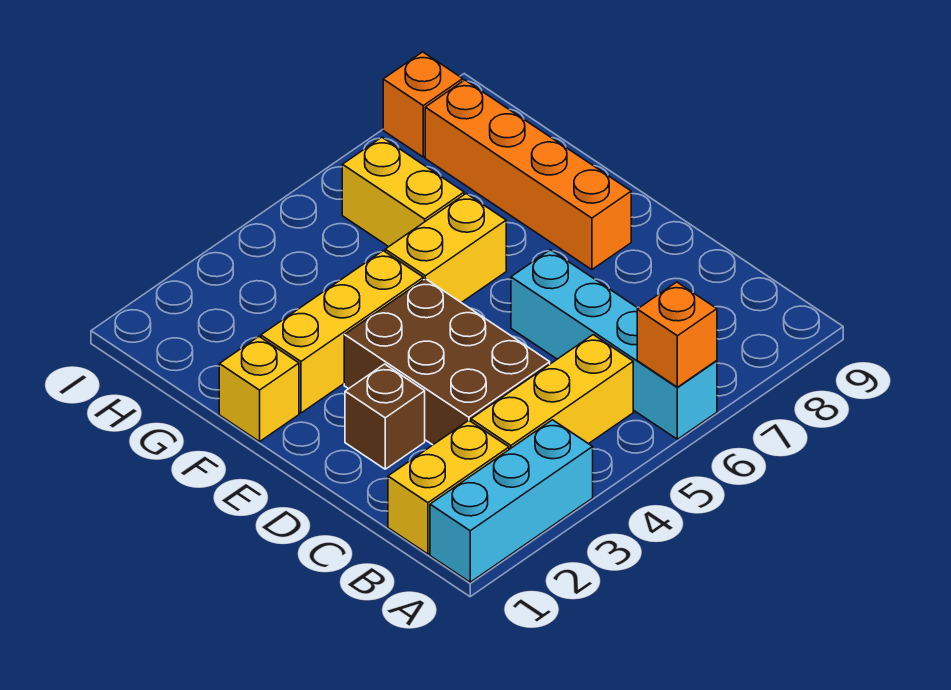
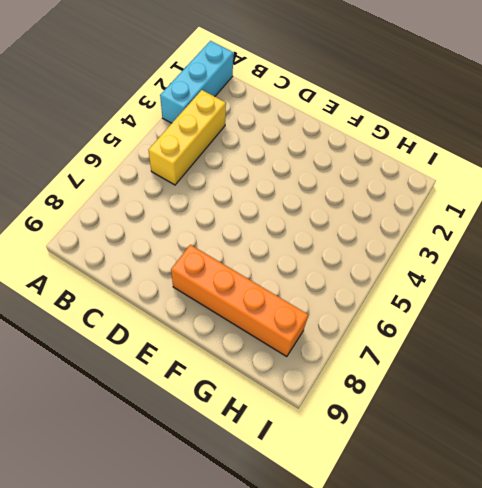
none -> cyan brick A6:D6 level 1
none -> yellow brick B1:B2 level 1
none -> brown brick C3:E4 level 1

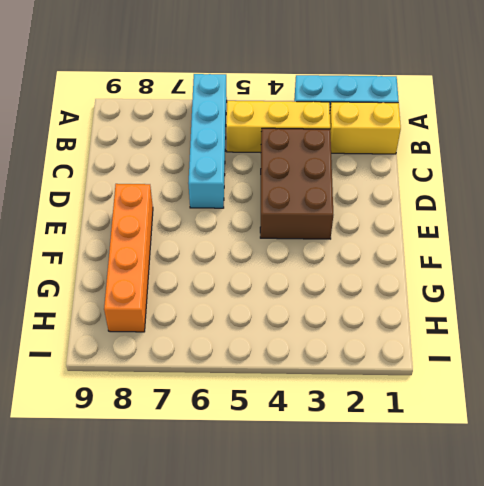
none -> brown brick D2 level 1
none -> yellow brick F1 level 1
none -> yellow brick F2:F4 level 1

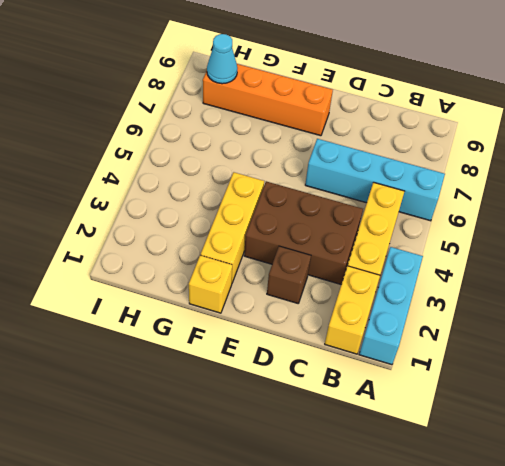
cyan cone H8 level 2 -> none
none -> yellow brick F5:F6 level 1
none -> yellow brick G6:H6 level 1
none -> orange brick I8 level 1

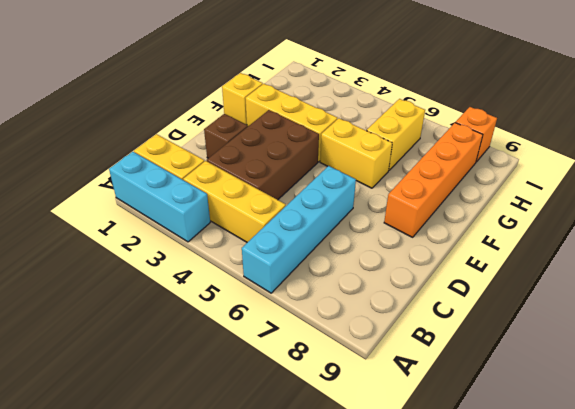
none -> orange brick A6 level 2

